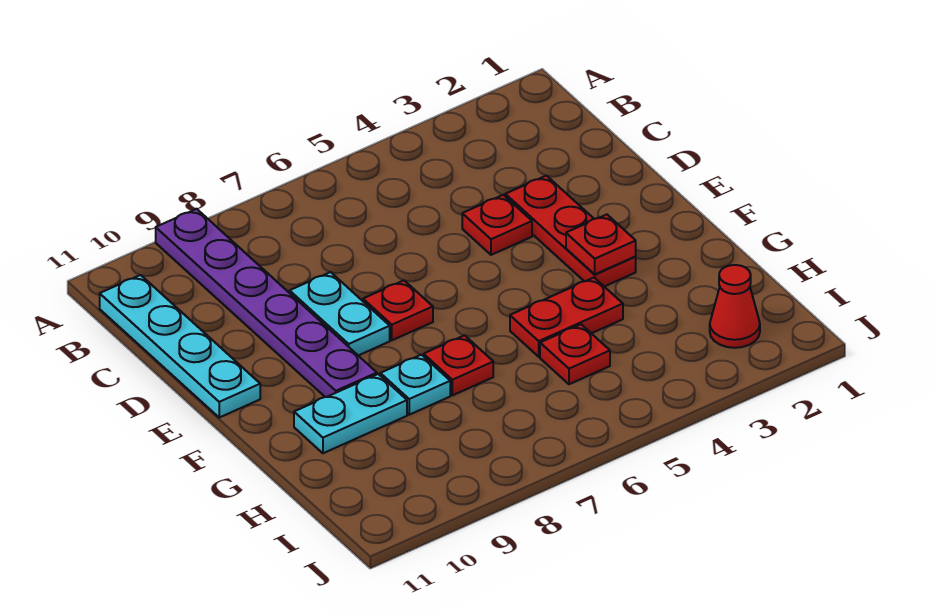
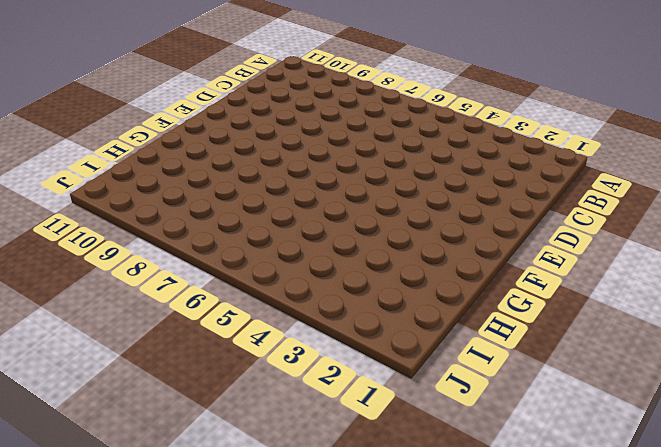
none -> purple plate A9:F9 level 1
none -> cyan plate B11:E11 level 1
none -> red plate D3:F3 level 1

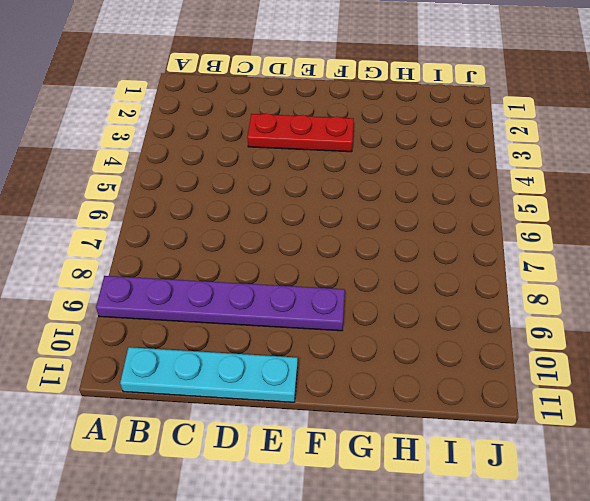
none -> red plate D4 level 1
none -> cyan plate D8:E8 level 1
none -> red plate E7 level 1

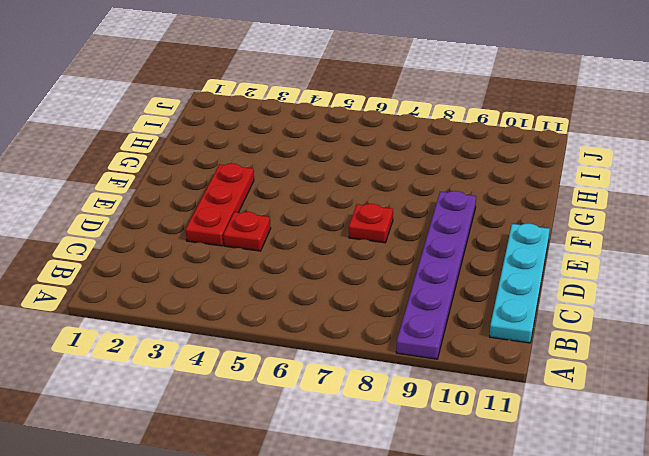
none -> cyan plate D8:E8 level 1
none -> red plate G4:G5 level 1
none -> red plate G7 level 1

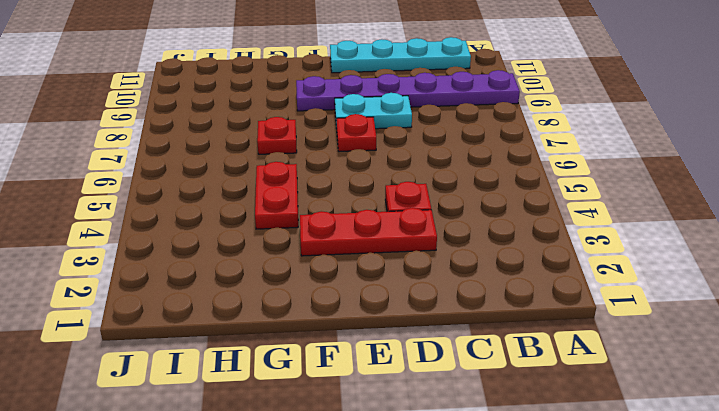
none -> cyan plate G8 level 1
none -> cyan plate G9:G10 level 1
none -> red plate H5 level 1

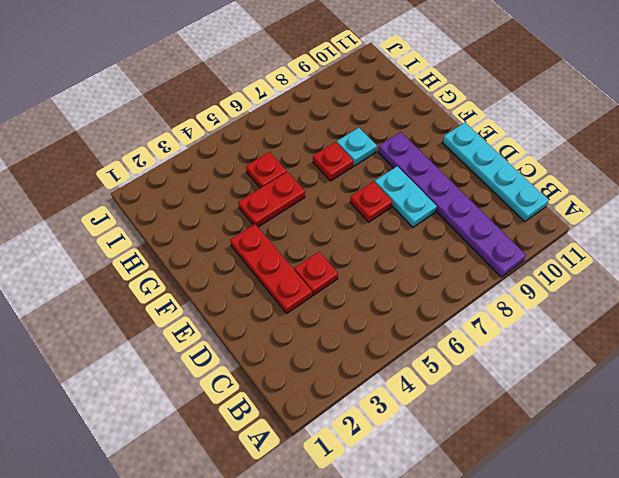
none -> cyan plate G9:G10 level 1
none -> red cone I2 level 1
none -> red plate F3 level 2

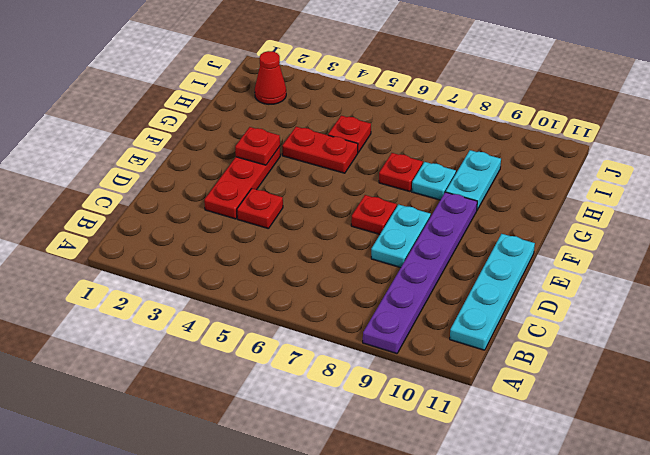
cyan plate G9:H9 level 1 -> cyan plate G9:G10 level 1

